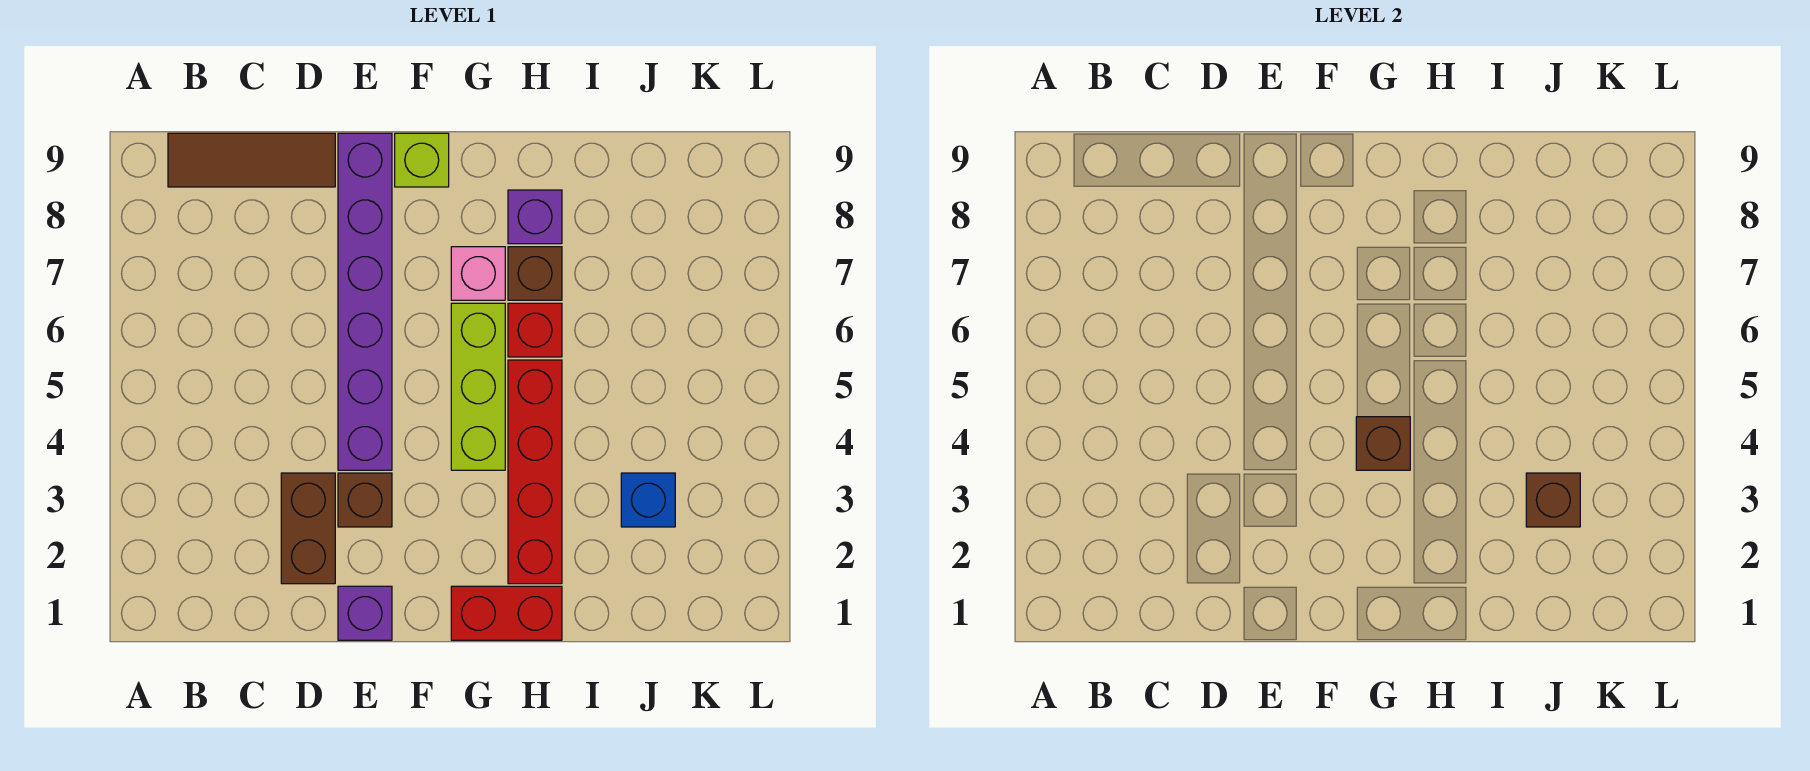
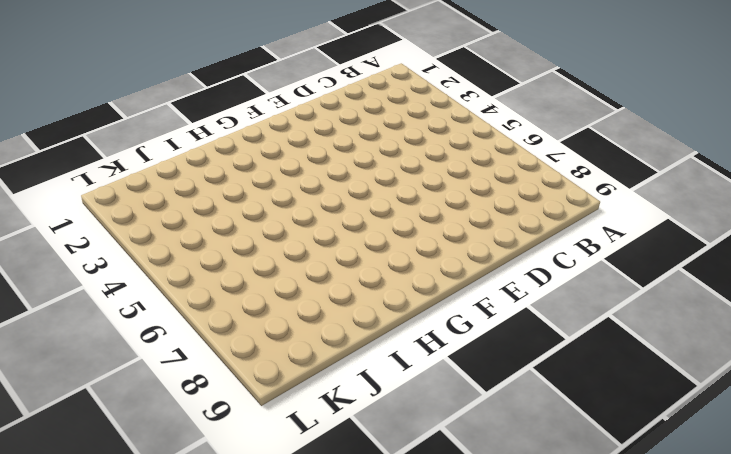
none -> brown tile B9:D9 level 1
none -> brown brick D2:D3 level 1
none -> purple brick E1 level 1

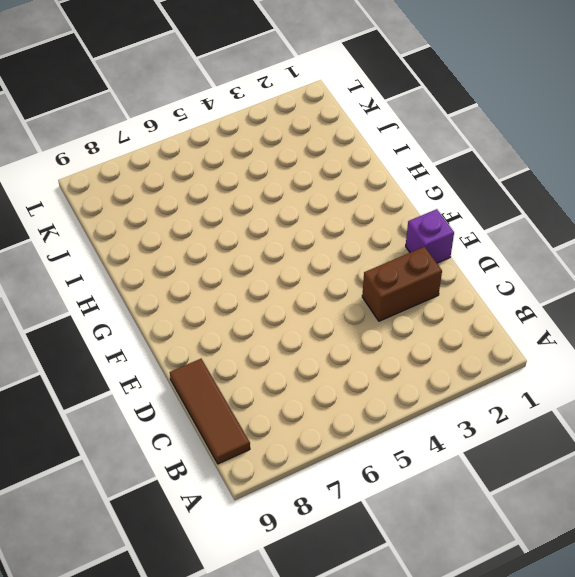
none -> brown brick E3 level 1
none -> purple brick E4:E9 level 1
none -> lime brick F9 level 1

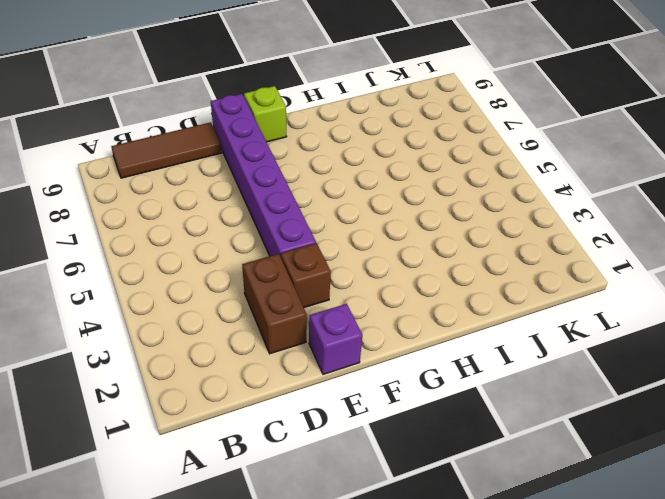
none -> red brick G1:H1 level 1
none -> lime brick G4:G6 level 1
none -> pink brick G7 level 1

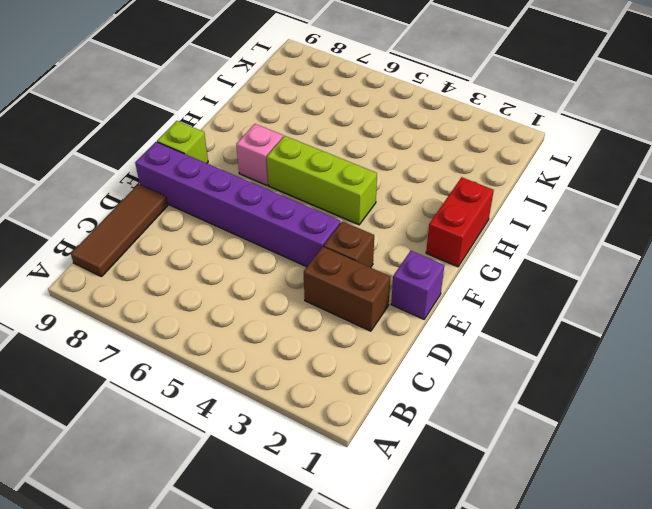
none -> red brick H2:H5 level 1
none -> red brick H6 level 1
none -> brown brick H7 level 1

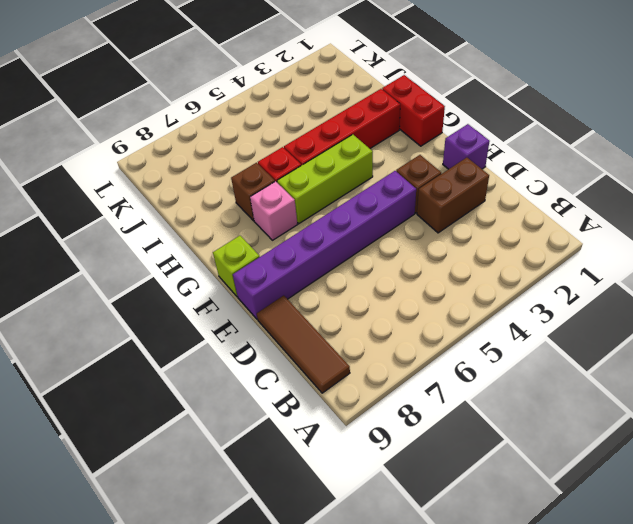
none -> purple brick H8 level 1
none -> blue brick J3 level 1
none -> brown brick G4 level 2

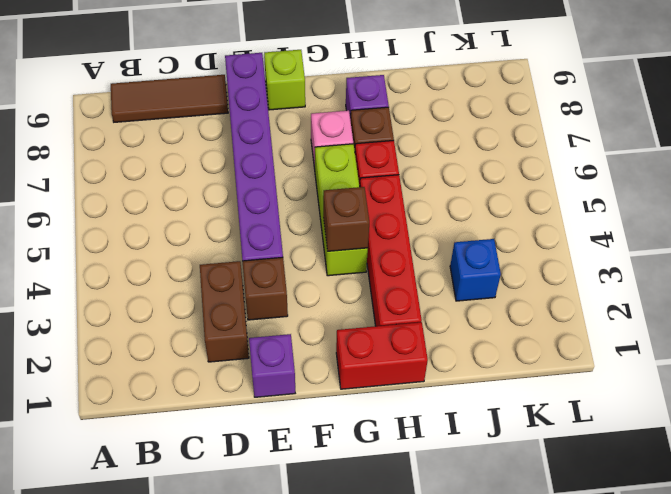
none -> brown brick J3 level 2

